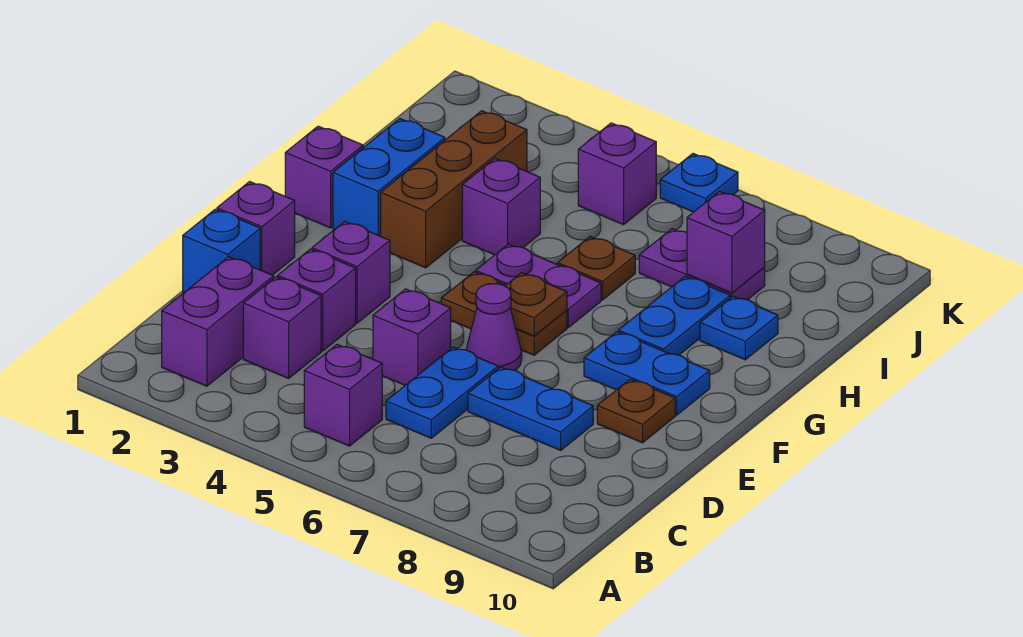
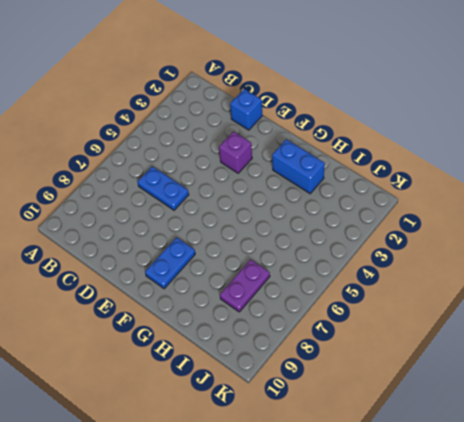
none -> purple brick B2:C2 level 1
none -> purple brick B5 level 1
none -> purple brick C3 level 1

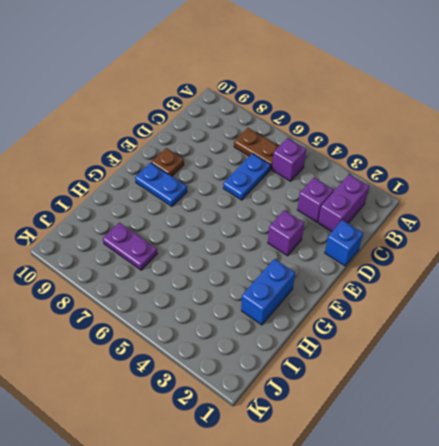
brown plate B6:B7 level 1 -> brown plate F5:F6 level 1
none -> purple brick D3 level 1
none -> purple brick D5 level 1
none -> blue plate D7:D8 level 1

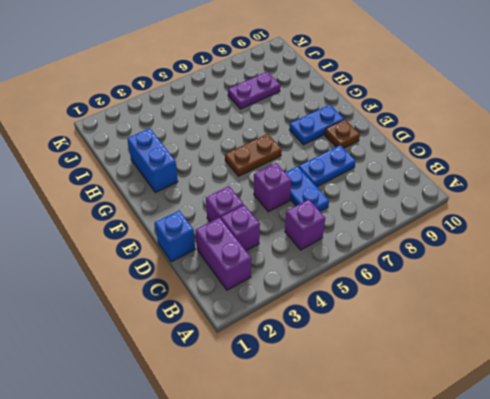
none -> purple brick E1 level 1
none -> purple brick E3 level 1
none -> purple cone E6 level 1

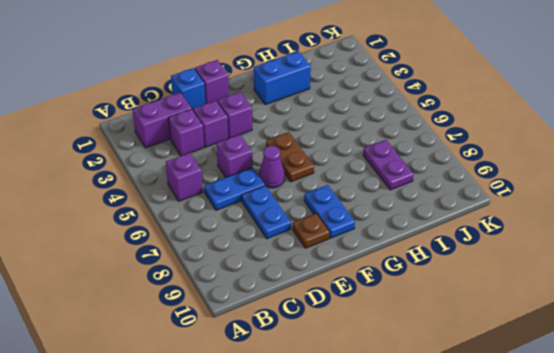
none -> purple brick G1 level 1
none -> brown brick G3:I3 level 1
none -> purple plate G5:G6 level 1

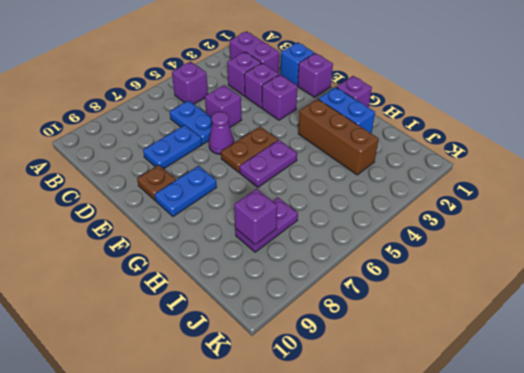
none -> blue plate G8:H8 level 1
none -> purple brick H4 level 1
none -> brown plate H6 level 1

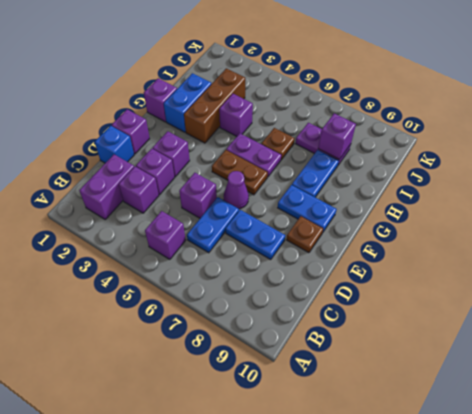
none -> blue plate H9 level 1
none -> purple brick J5 level 1
none -> blue plate K6 level 1

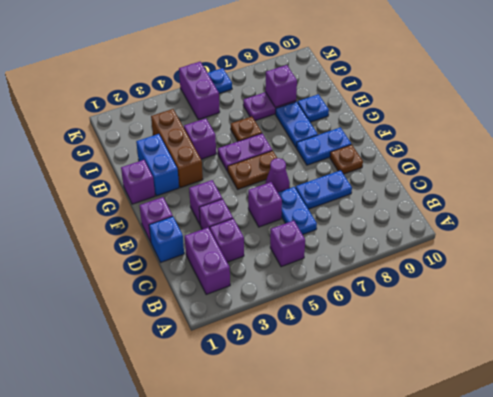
purple brick J5:K5 level 1 -> purple brick J5 level 1
none -> brown plate F6 level 2

